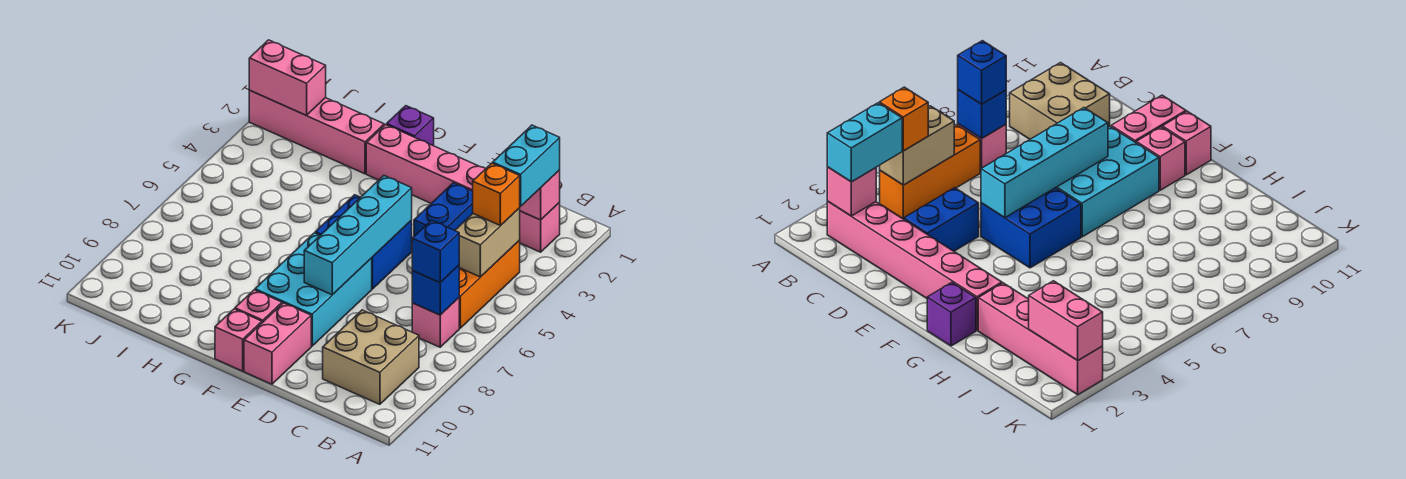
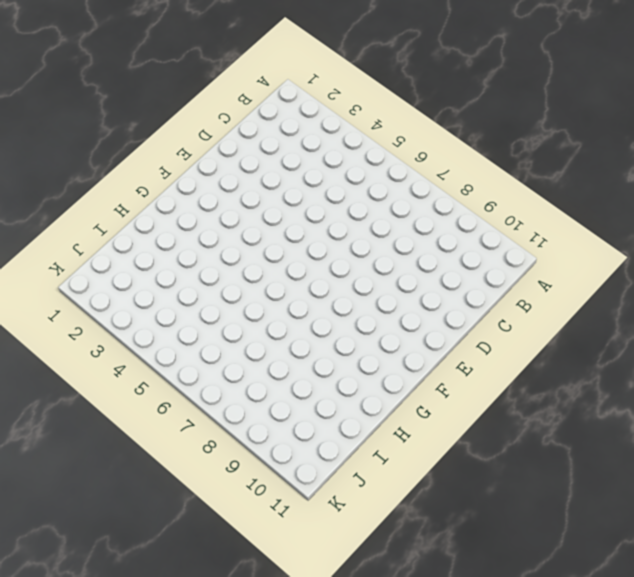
none -> pink brick B2:G2 level 1
none -> orange brick B4:B6 level 1
none -> pink brick B7 level 1

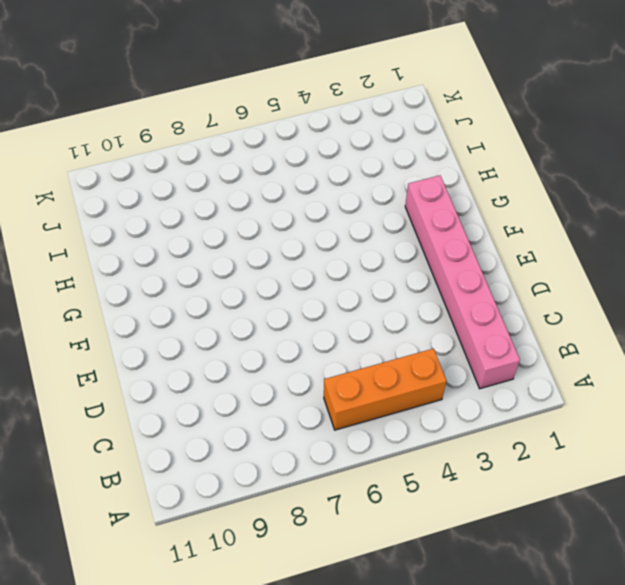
none -> pink brick B7 level 1
none -> tan brick B9:C10 level 1
none -> blue brick D3:D4 level 1

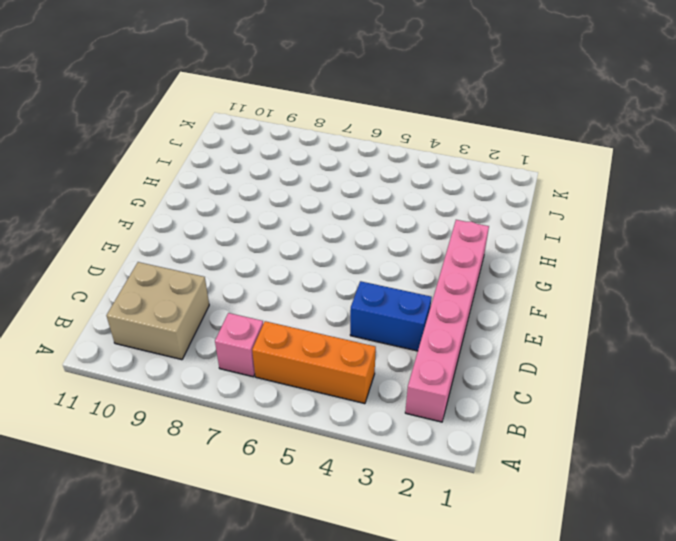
none -> blue brick E5:F6 level 1
none -> cyan brick E7:F9 level 1
none -> pink brick E10:E11 level 1

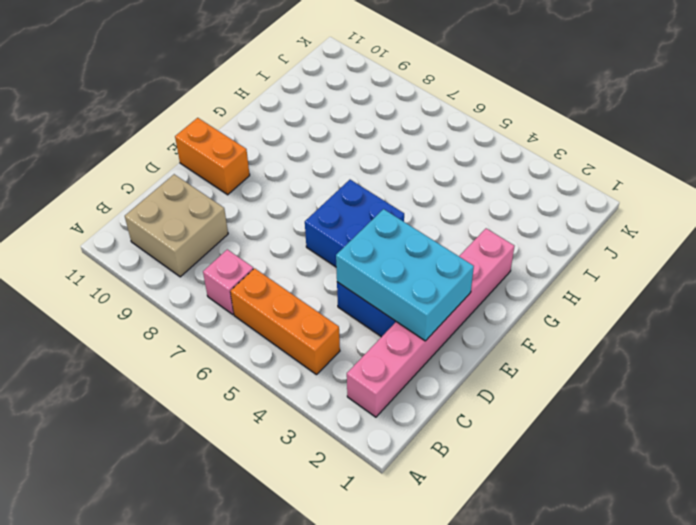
cyan brick D2:E4 level 2 -> cyan brick E7:F9 level 1
orange brick E10:E11 level 1 -> pink brick E10:E11 level 1
none -> pink brick F10 level 1
none -> pink brick F11 level 1
none -> purple brick G1 level 1

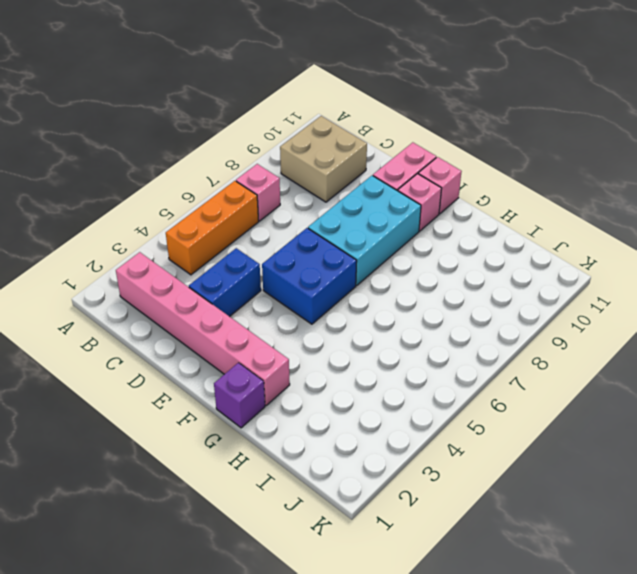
none -> pink brick H2:K2 level 1
none -> pink brick B2 level 2
none -> tan brick B4:B5 level 2

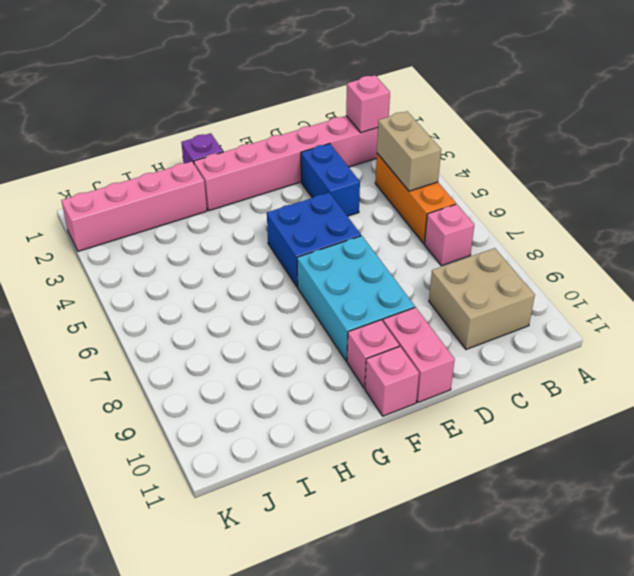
none -> blue brick B7 level 2
none -> cyan brick E5:E8 level 2
none -> pink brick J2:K2 level 2

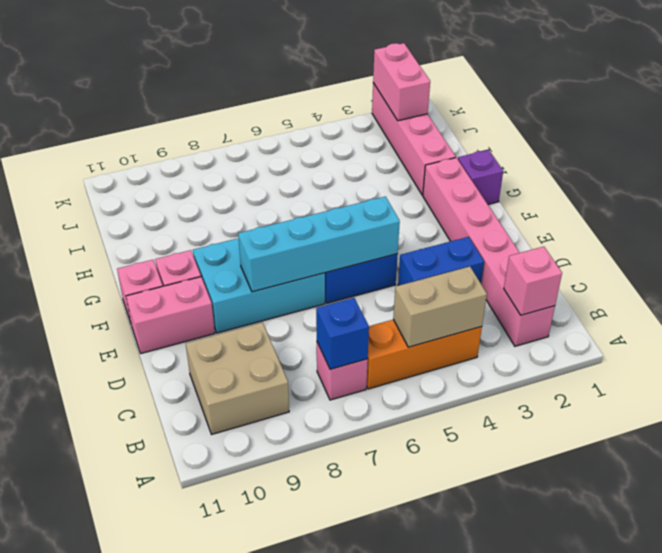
none -> cyan brick B2:B3 level 3
none -> orange brick B4 level 3
none -> blue brick B7 level 3

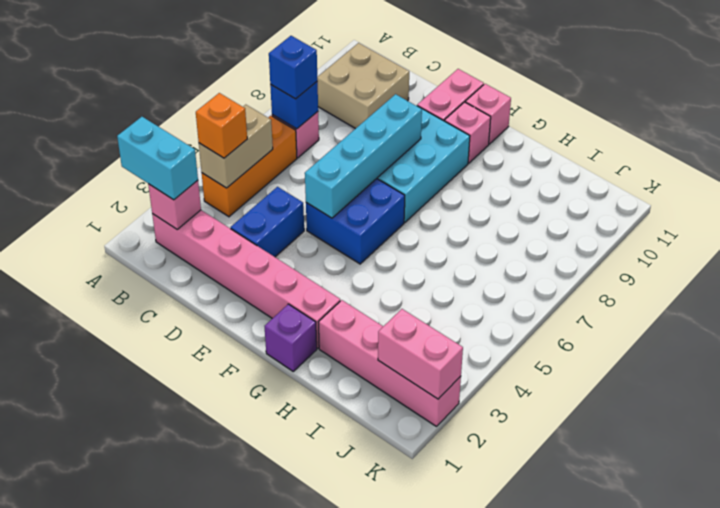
cyan brick A2:B2 level 3 -> cyan brick B2:B3 level 3

